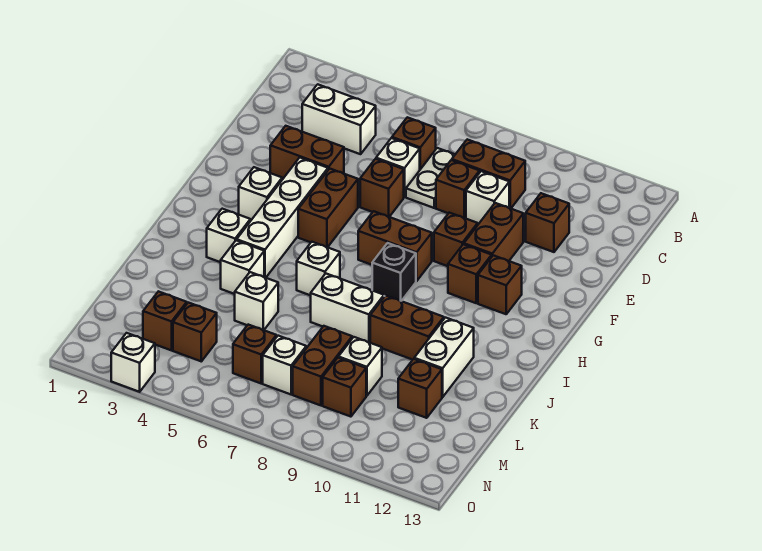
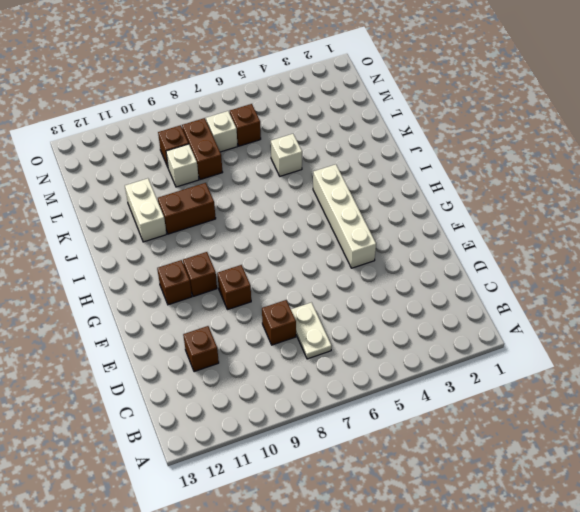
none -> white brick C3:C4 level 1
none -> brown brick C6 level 1
none -> brown brick C8:C9 level 1
none -> white brick D6 level 1

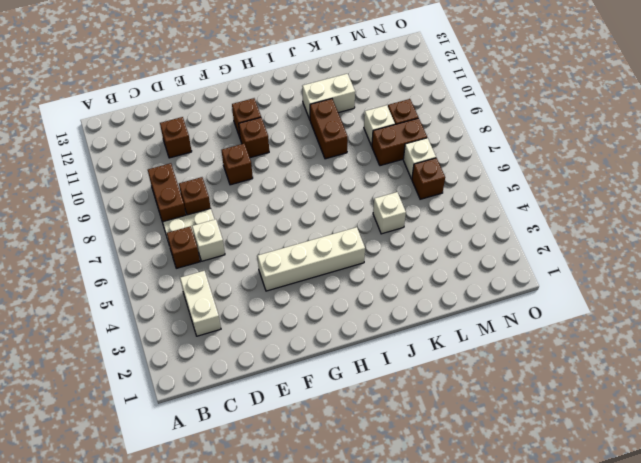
none -> white brick D9 level 1
none -> brown brick E3:E4 level 1
none -> brown brick E6 level 1
none -> brown brick E10:F10 level 1

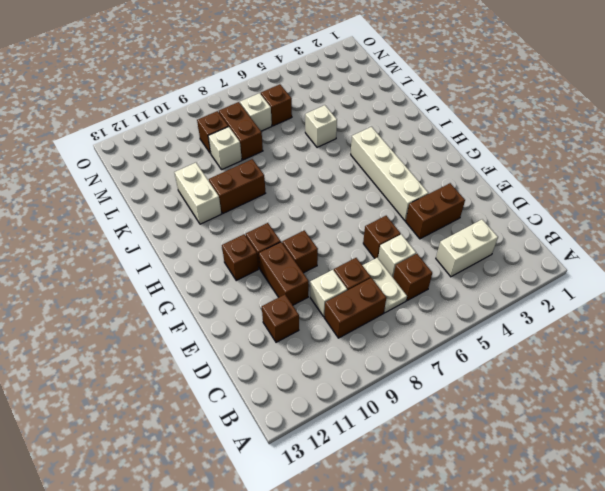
none -> brown brick F5:G5 level 1
none -> white brick G3 level 1
none -> brown brick G7:G8 level 1
none -> black brick H8 level 1

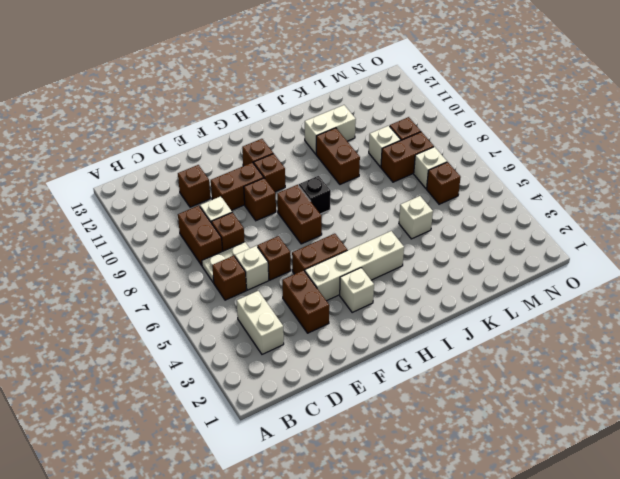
none -> white brick I3 level 1
none -> white brick I6 level 1
none -> white brick J4 level 1
none -> white brick J7:J8 level 1

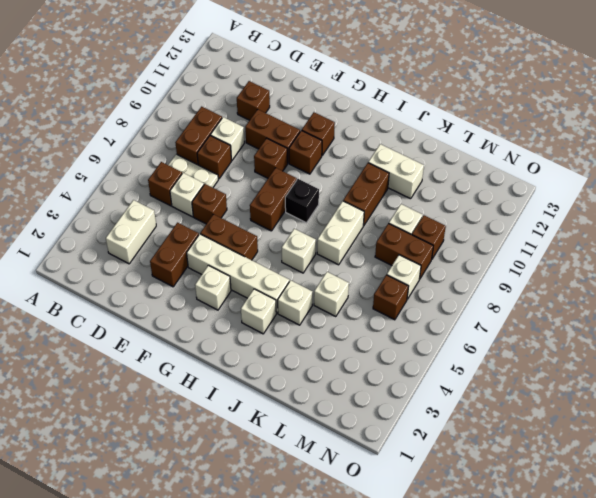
none -> brown brick L11 level 1
none -> brown brick M3 level 1
none -> brown brick M4 level 1
none -> white brick O3 level 1

